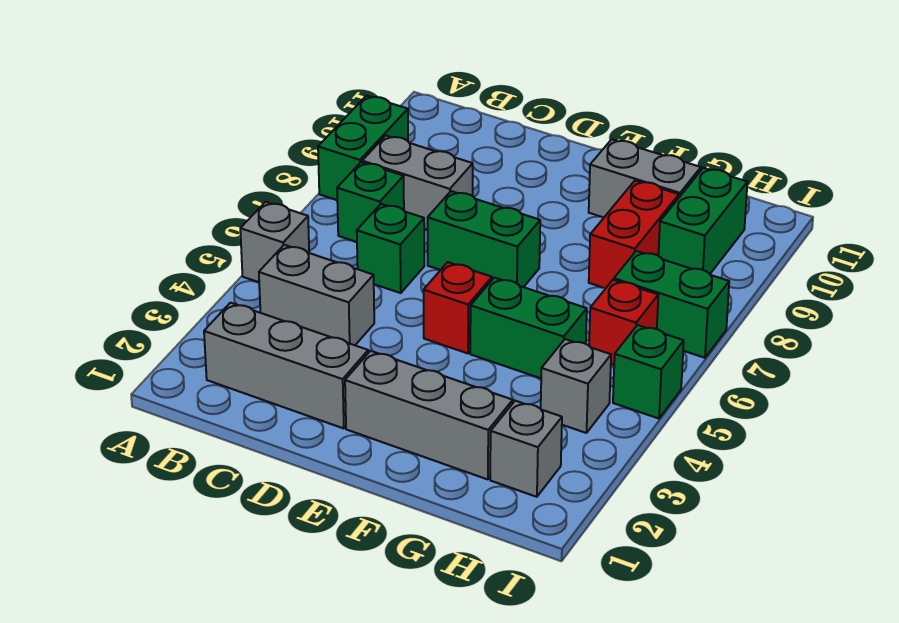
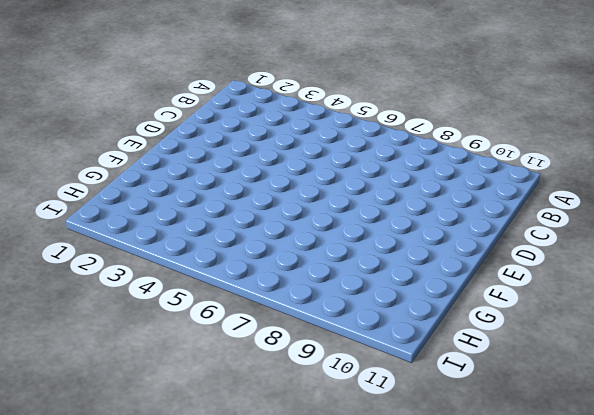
none -> grey brick A5 level 1
none -> green brick A8:A9 level 1
none -> grey brick B2:D2 level 1

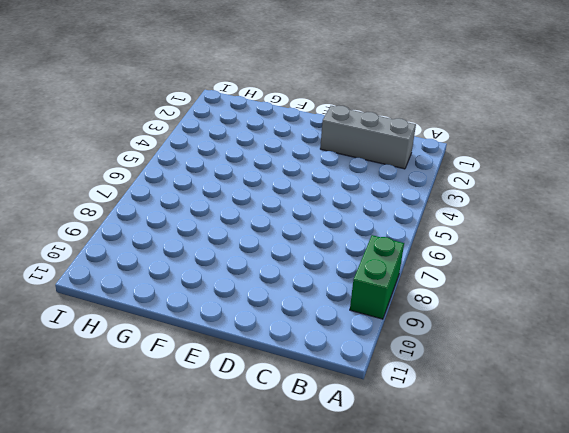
none -> grey brick A5 level 1
none -> grey brick B4:C4 level 1
none -> green brick B7 level 1

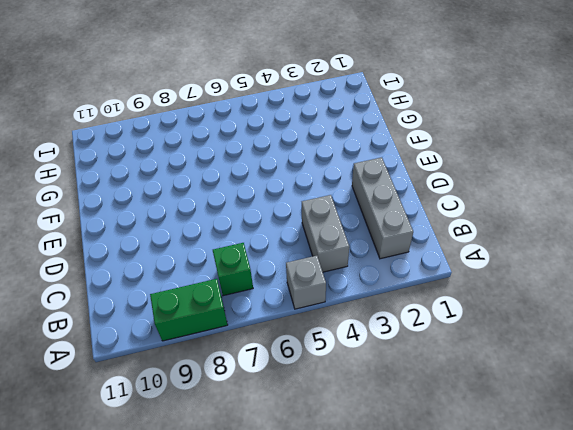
none -> grey brick B8:C8 level 1
none -> green brick C6 level 1
none -> green brick D7:E7 level 1

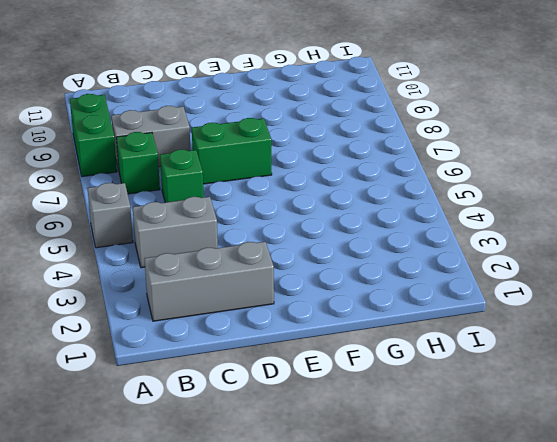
none -> grey brick E2:G2 level 1
none -> red brick E5 level 1
none -> green brick F5:G5 level 1

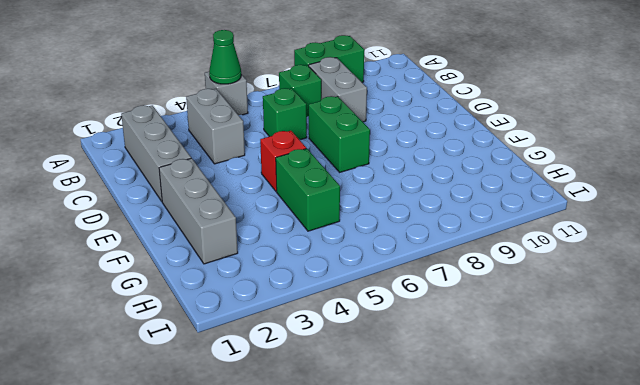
green cone A5 level 2 -> none
none -> grey brick F10:G10 level 1
none -> red brick G8:G9 level 1
none -> grey brick H2 level 1

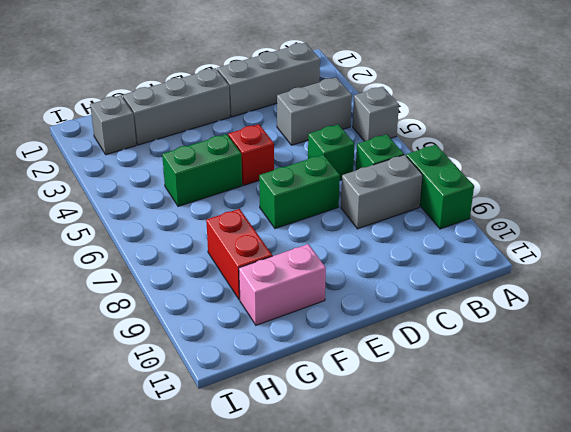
pink brick F10:G10 level 1 -> grey brick F10:G10 level 1
none -> grey brick H4 level 1
none -> red brick H6 level 1
none -> green brick H7:I7 level 1

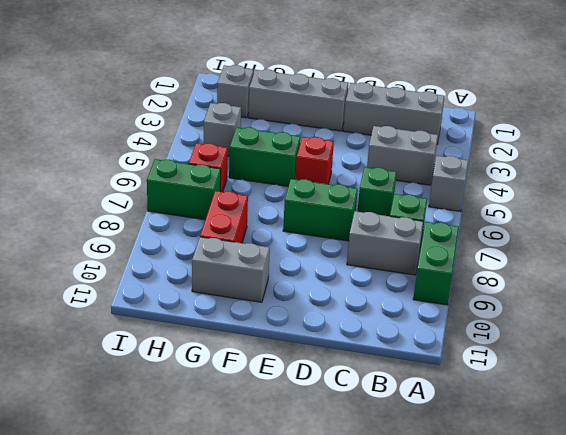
none -> green brick H9:H10 level 1
none -> green brick I5 level 1

